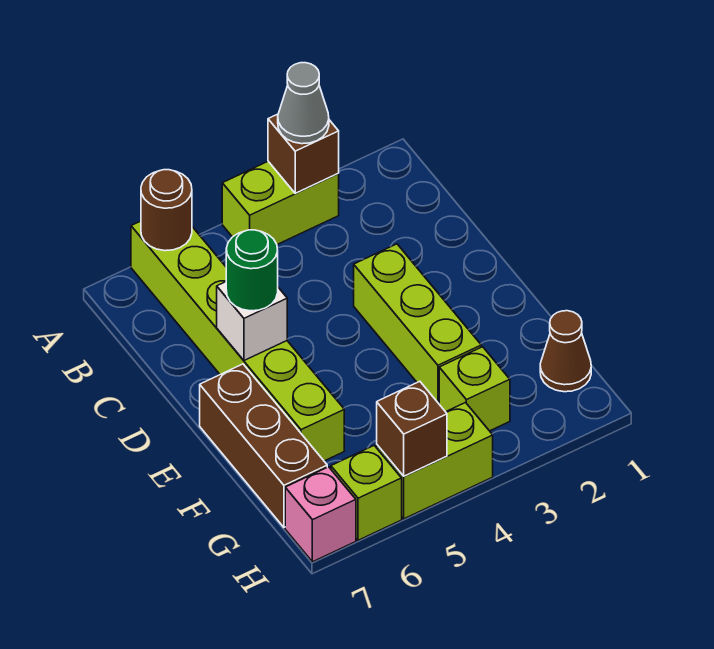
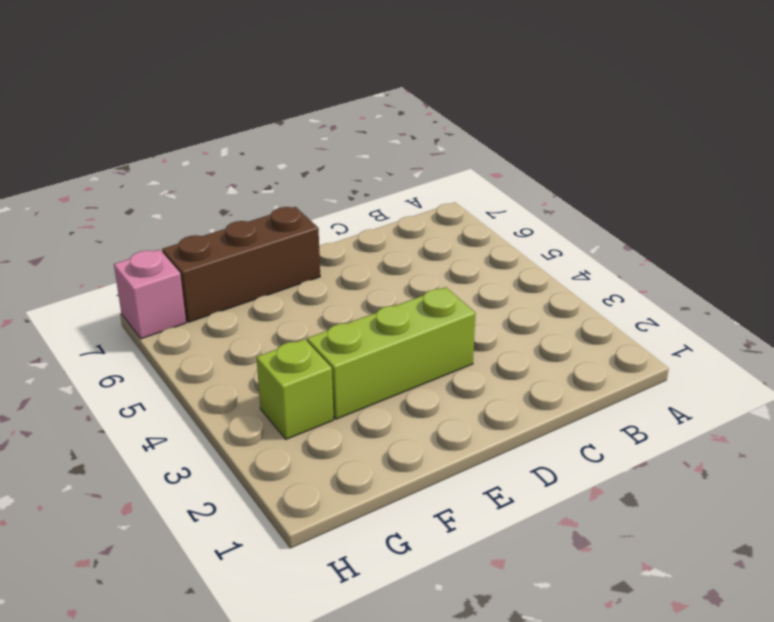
none -> lime brick A3:A4 level 1
none -> lime brick A6:F6 level 1
none -> brown cone G1 level 1

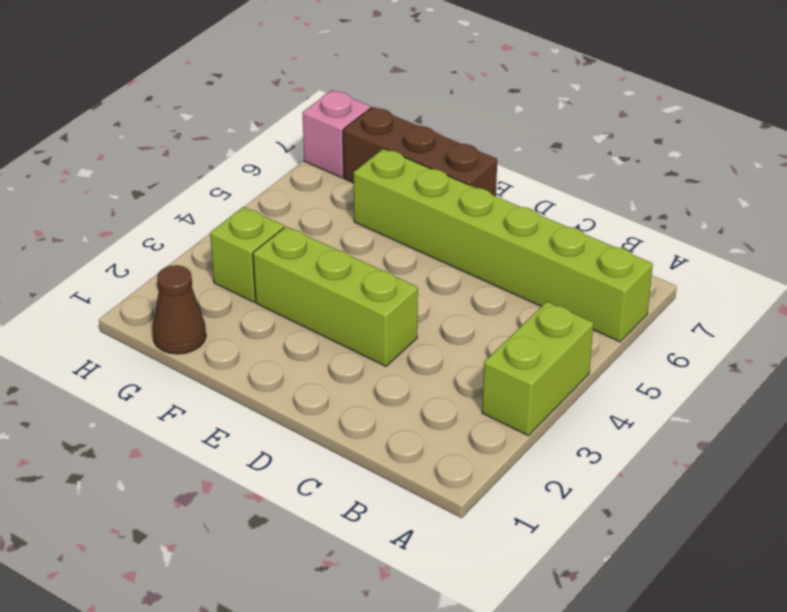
none -> lime brick H4:H5 level 1
none -> lime brick H6 level 1
none -> brown brick A3 level 2

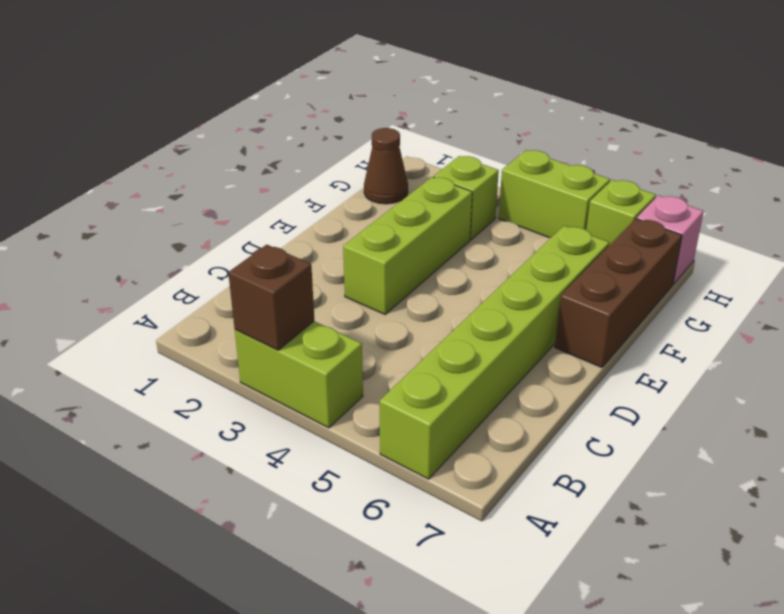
none -> brown round brick A6 level 2
none -> white brick D6 level 2
none -> brown brick H5 level 2

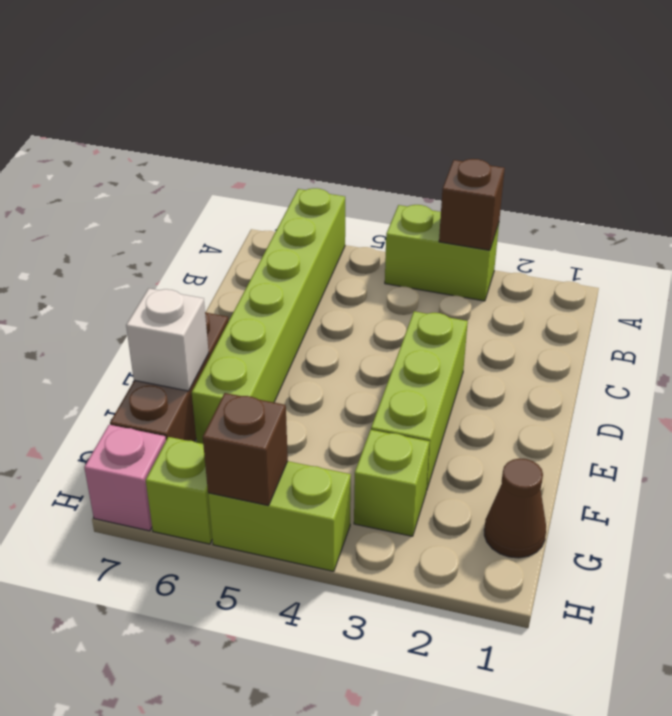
white brick F7 level 2 -> white brick D6 level 2
none -> brown round brick A6 level 2
none -> grey cone A3 level 3
none -> green round brick D6 level 3

